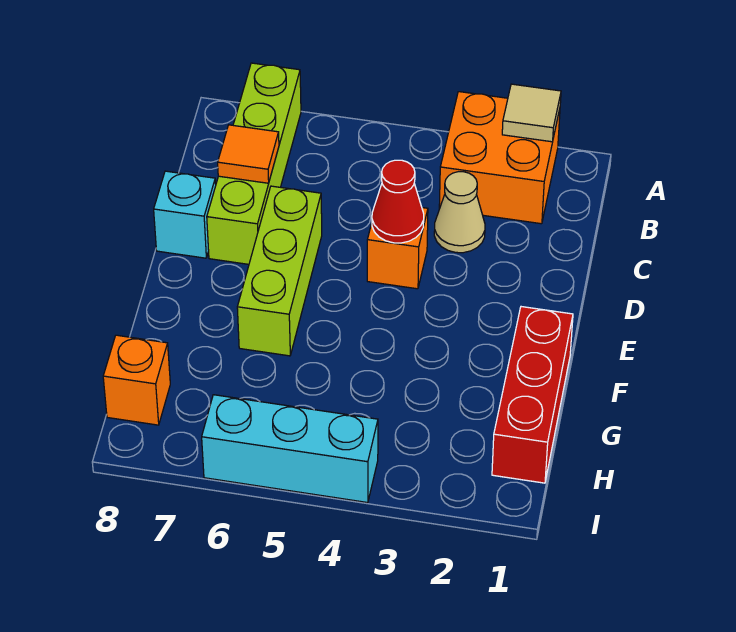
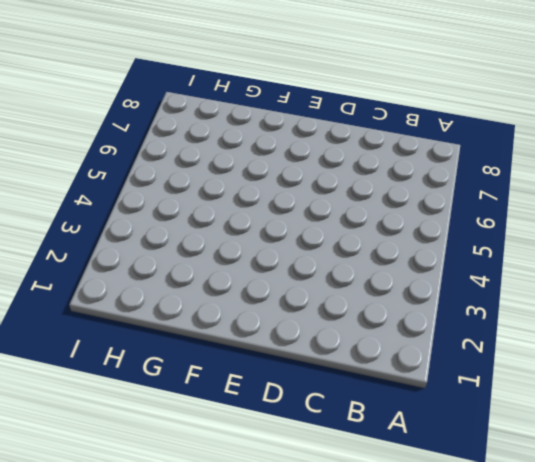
none -> orange brick A2:B3 level 1
none -> lime brick A7:D7 level 1
none -> tan cone C3 level 1

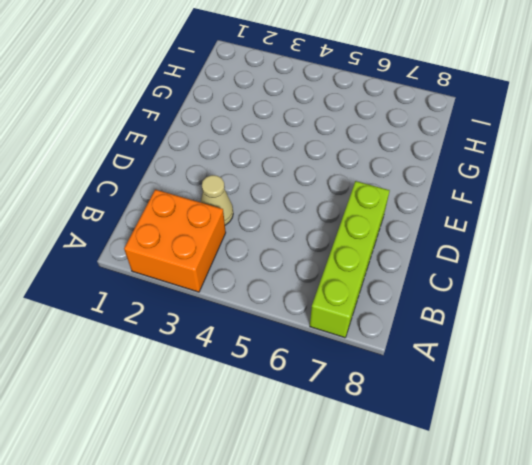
none -> orange brick D4 level 1
none -> lime brick D6:F6 level 1
none -> cyan brick D8 level 1

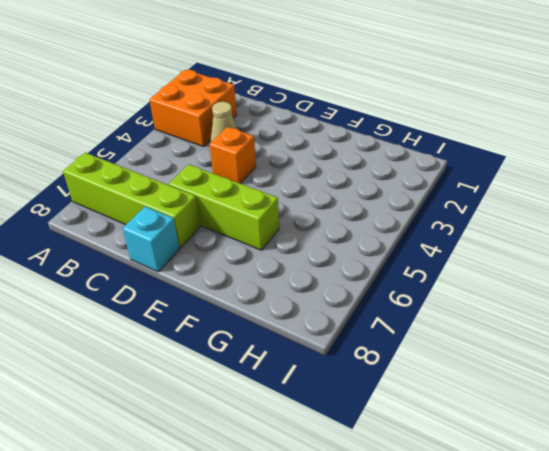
none -> red brick F1:H1 level 1
none -> orange brick H8 level 1
none -> cyan brick I4:I6 level 1

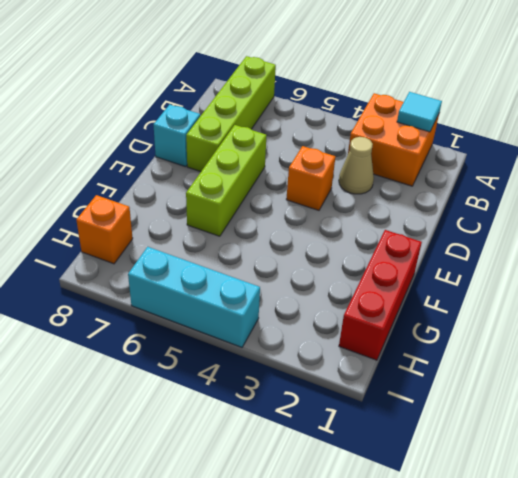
cyan tile A2 level 2 -> tan tile A2 level 2
none -> orange tile C7 level 2
none -> red cone D4 level 2

